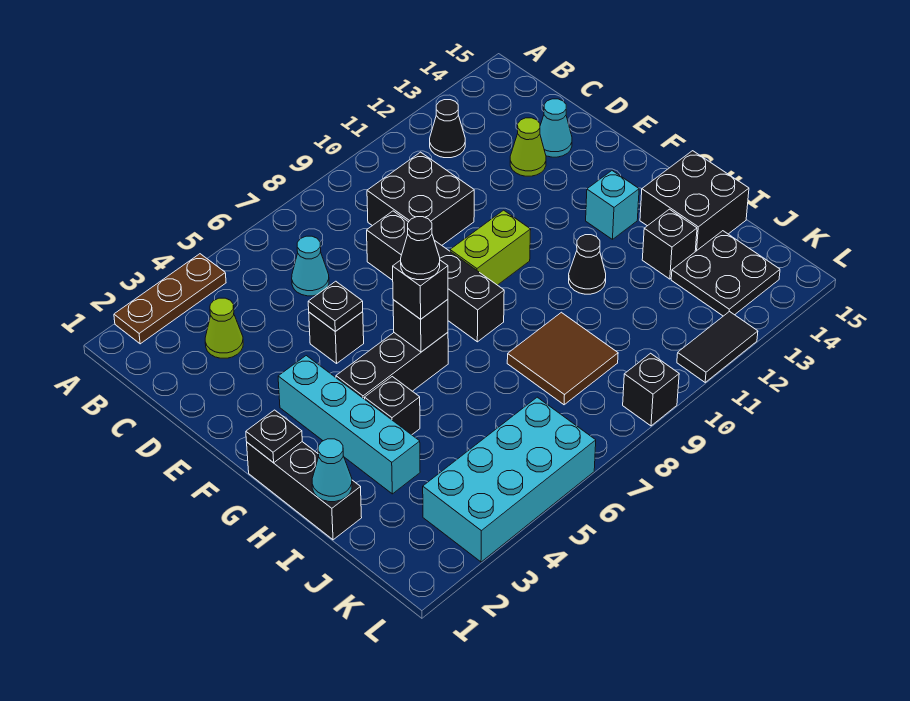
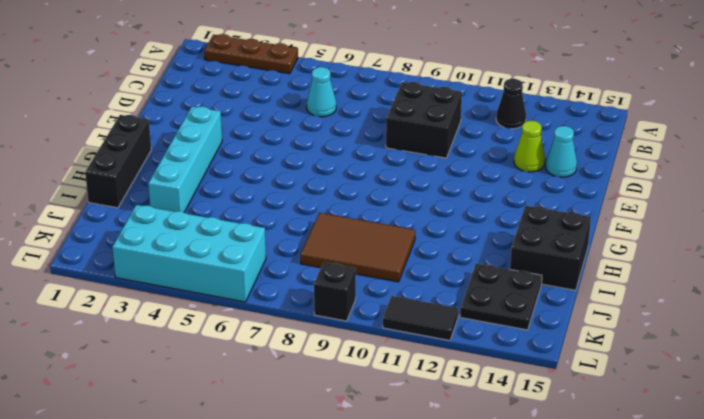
brown tile I8:J10 level 1 -> brown tile I8:J9 level 1
none -> lime cone C3 level 1
none -> black brick D8:G8 level 1
none -> black brick E5 level 1

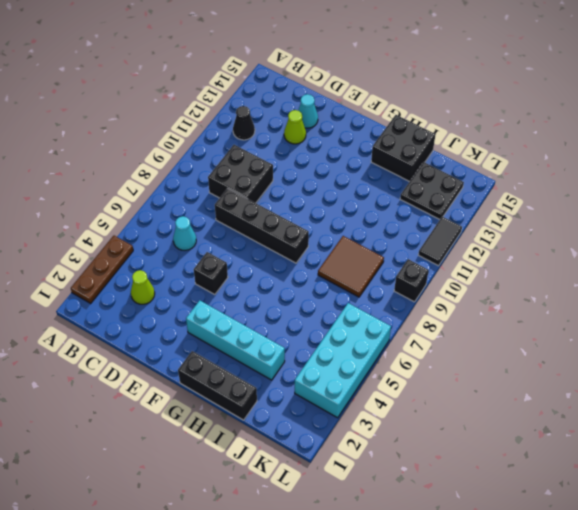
none -> lime brick F9:F10 level 1
none -> black brick G4:G6 level 1
none -> cyan brick G13 level 1

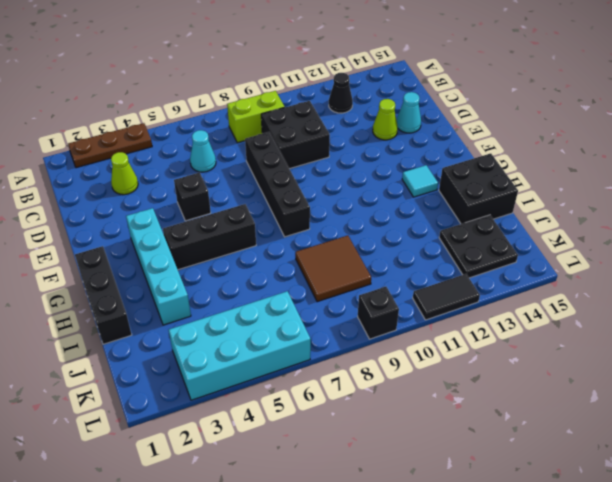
lime brick B8:B9 level 1 -> lime brick F9:F10 level 1
cyan tile G13 level 1 -> cyan brick G13 level 1
none -> black brick H4 level 1
none -> black cone H11 level 1
none -> black brick I13 level 1

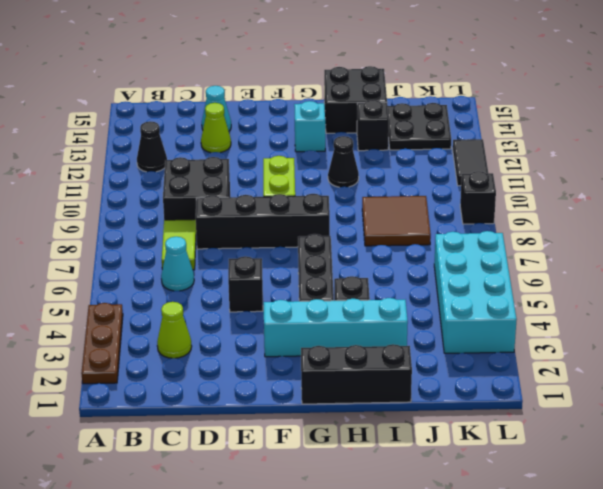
lime tile C7:C8 level 1 -> none
none -> black plate E5 level 2
none -> black plate G1 level 2
none -> black brick G6 level 2

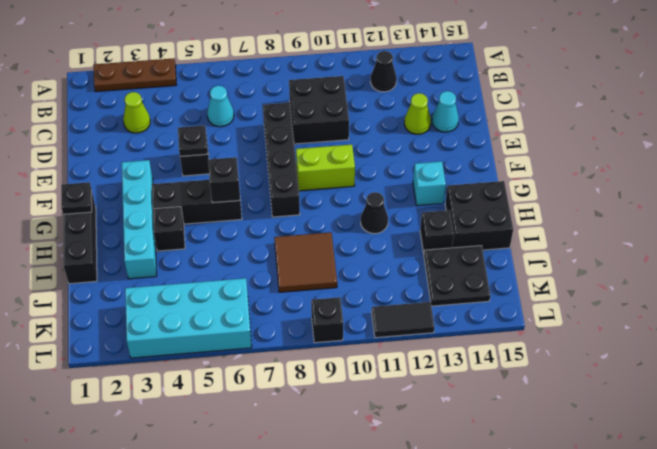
none -> cyan cone I1 level 2
none -> black brick G6 level 3
none -> black cone G6 level 4

